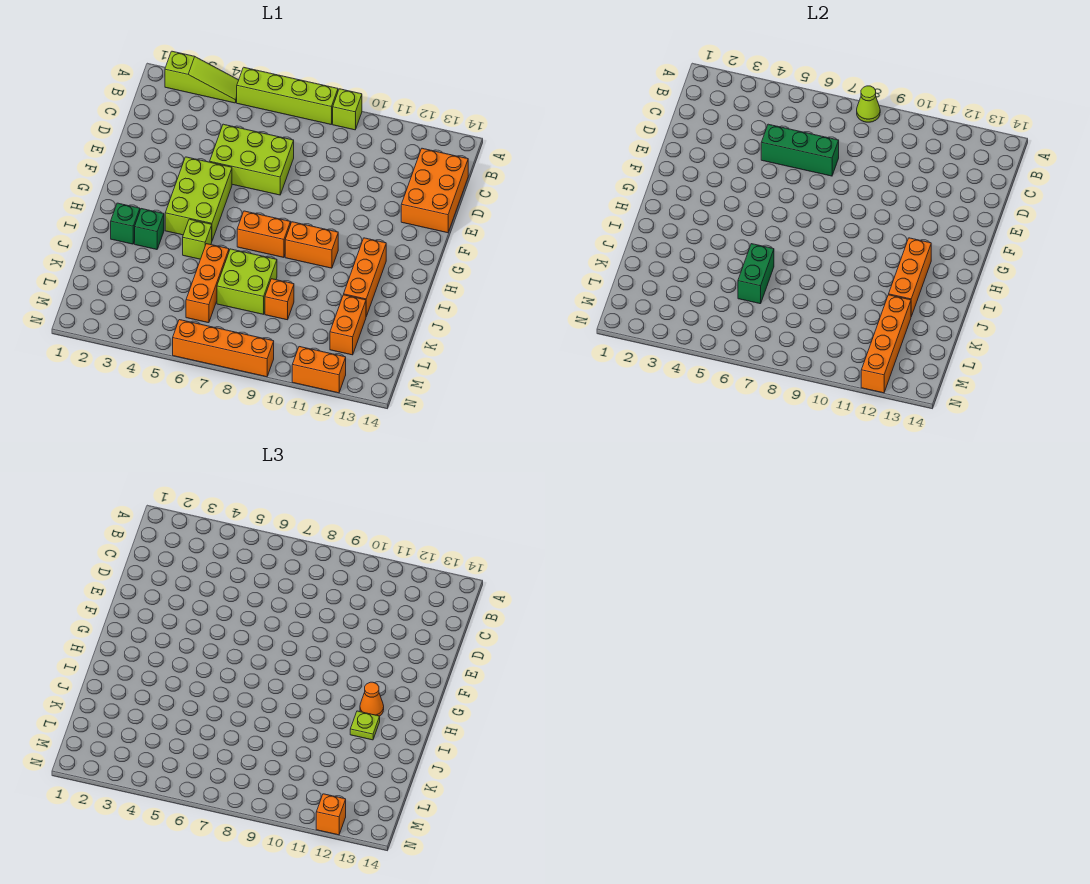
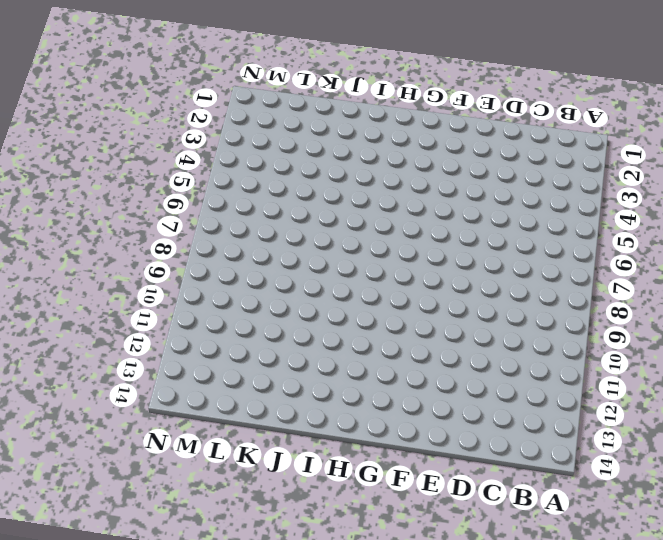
none -> lime slope A2:A4 level 1 top 2
none -> lime brick A5:A8 level 1
none -> lime brick A9 level 1

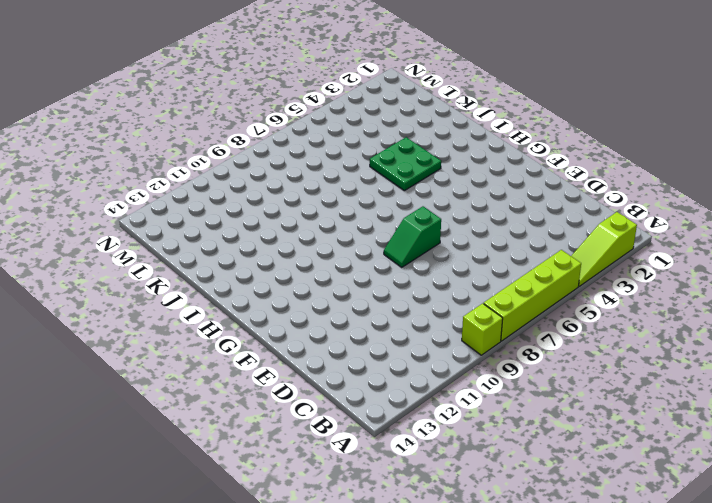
green slope F7:F8 level 1 top 7 -> none
green plate I4:J5 level 1 -> lime brick I5 level 1
none -> orange brick C13:E14 level 1
none -> lime brick D5:E7 level 1
none -> lime brick F4:H5 level 1

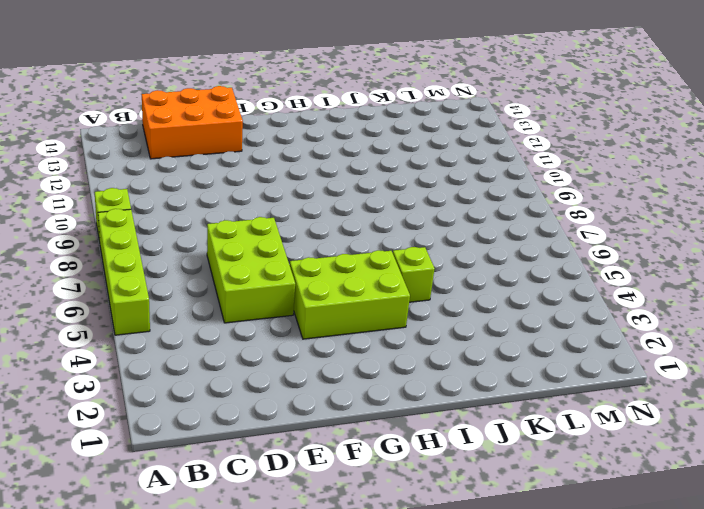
none -> lime slope A2:A4 level 1 top 2
none -> orange brick H7:H8 level 1
none -> orange brick H9:H10 level 1

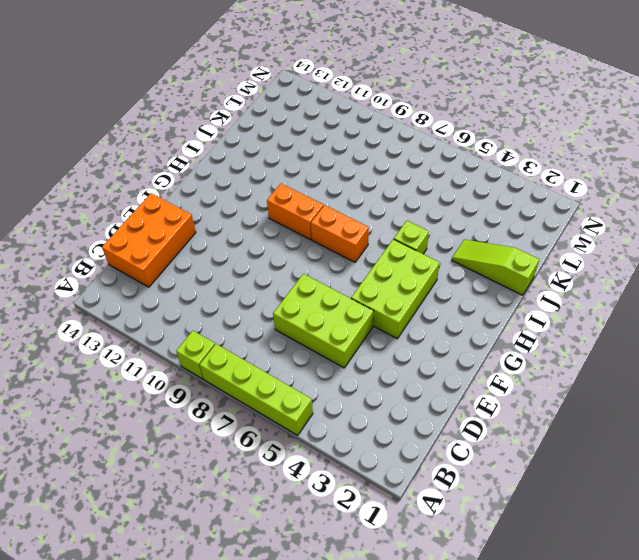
lime slope J1:J3 level 1 top 1 -> lime slope A2:A4 level 1 top 2
none -> orange brick H12:J12 level 1
none -> green brick I2 level 1
none -> green brick I3 level 1

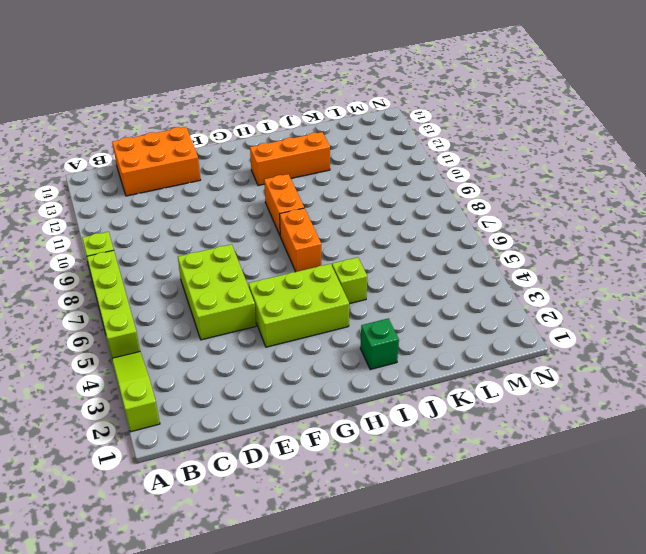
none -> green brick I3 level 1
none -> orange brick J6:L6 level 1
none -> lime brick J7:K8 level 1

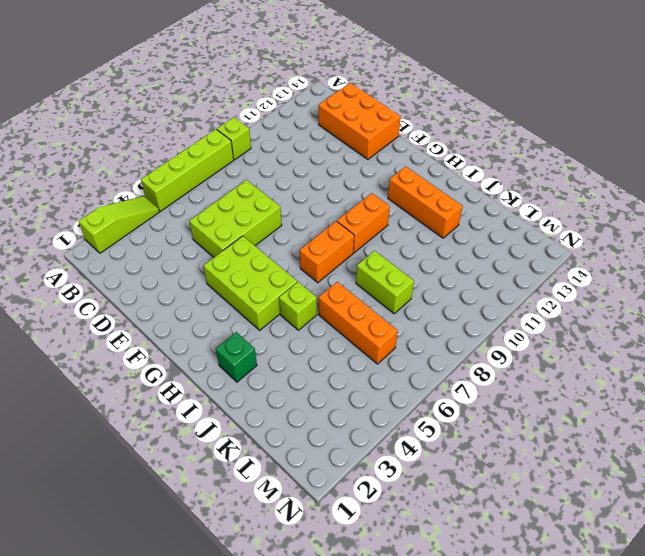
lime brick J8:K8 level 1 -> lime brick J7:K8 level 1
none -> green brick I3 level 1
none -> orange brick K9 level 1
none -> orange brick K12:L12 level 1

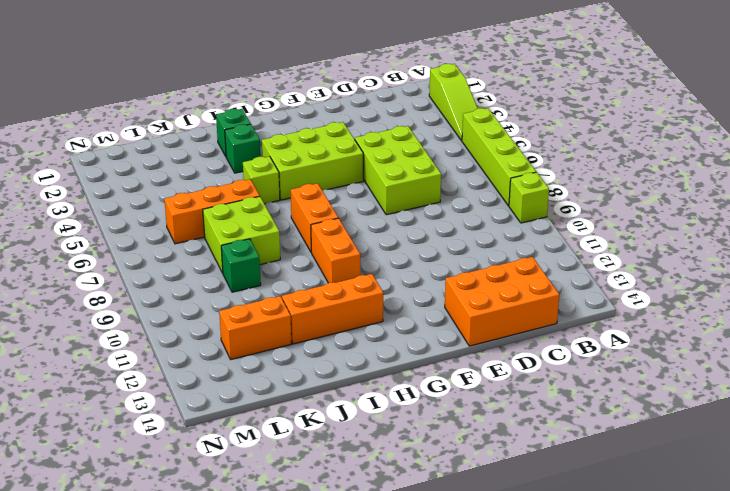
green brick K9 level 1 -> orange brick K9 level 1
none -> orange brick N6:N9 level 1
none -> orange brick N11:N12 level 1
none -> lime cone A8 level 2

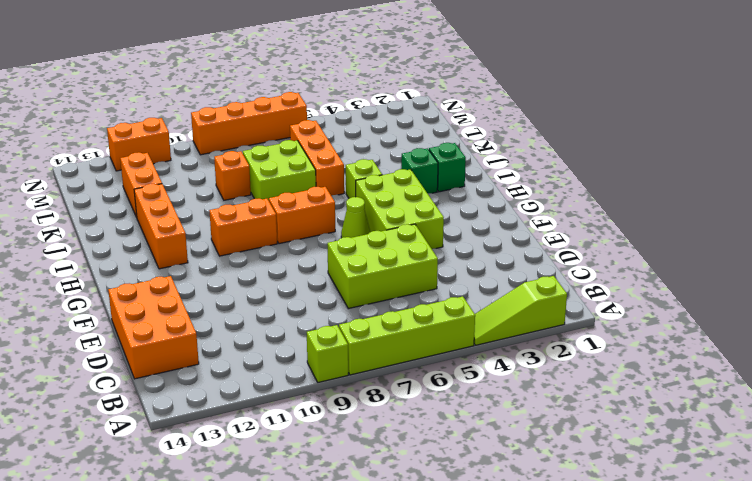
lime cone G6 level 1 -> lime cone A8 level 2
none -> green brick D5:D7 level 2
none -> orange brick H12:J12 level 2
none -> green brick J6:K6 level 2

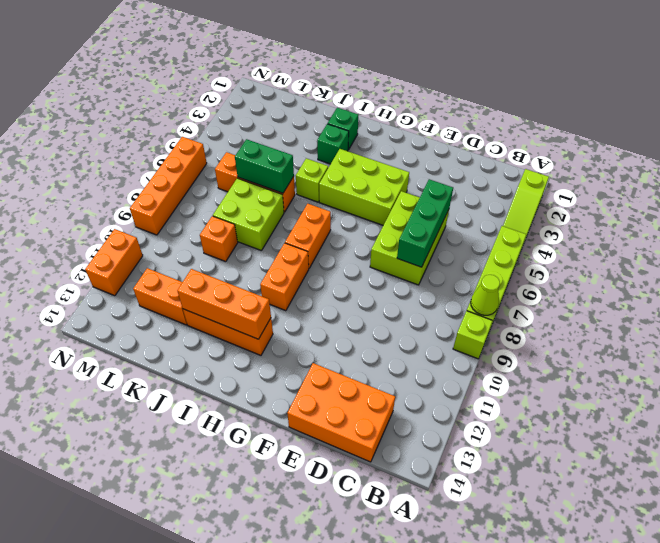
none -> orange brick K12:N12 level 2
none -> orange cone H12 level 3
none -> lime plate I12 level 3

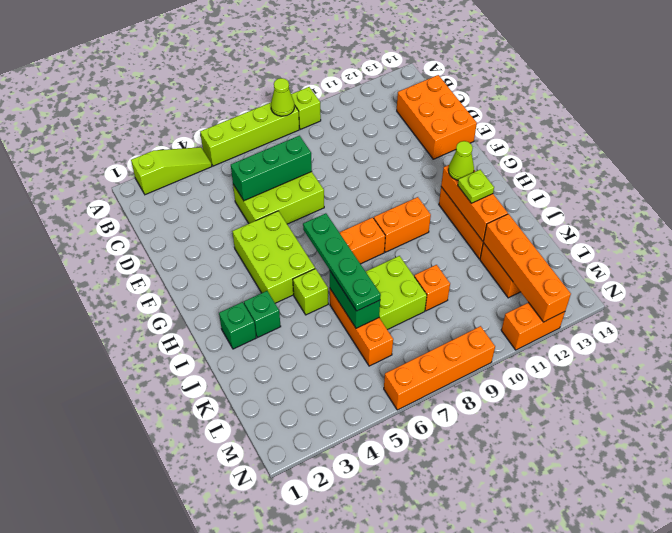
green plate H6:K6 level 3 -> none
lime cone H12 level 3 -> orange cone H12 level 3
none -> orange brick N12 level 3

